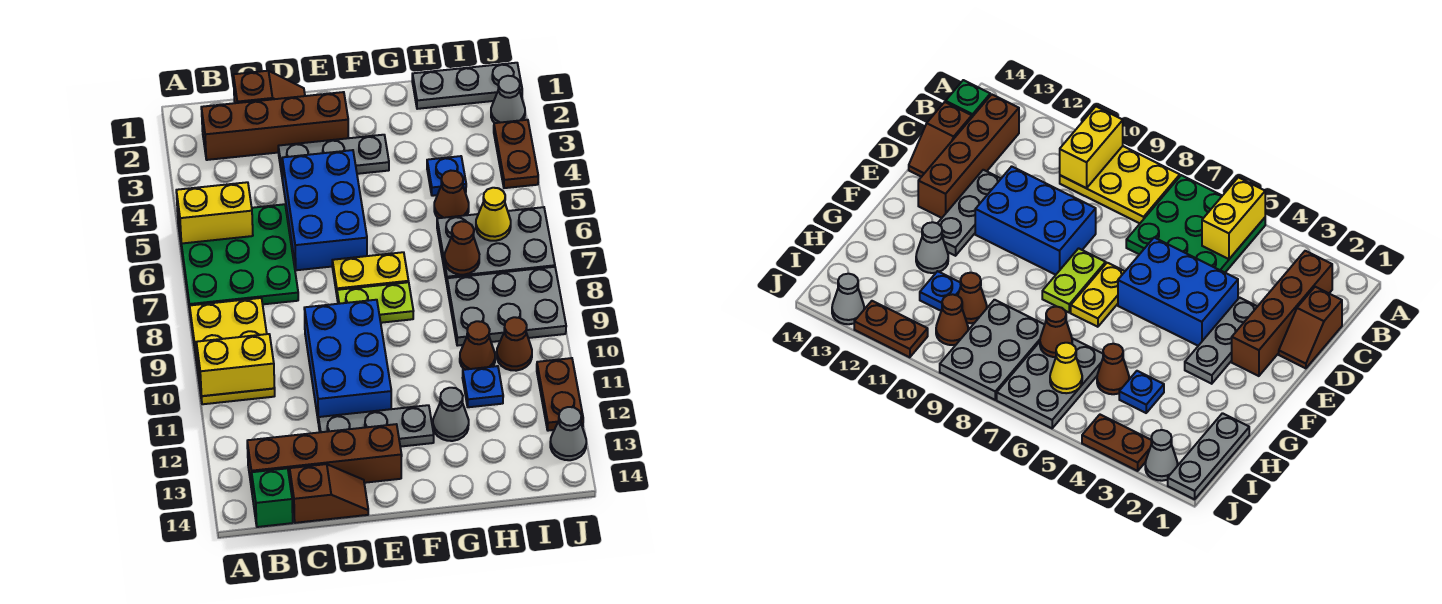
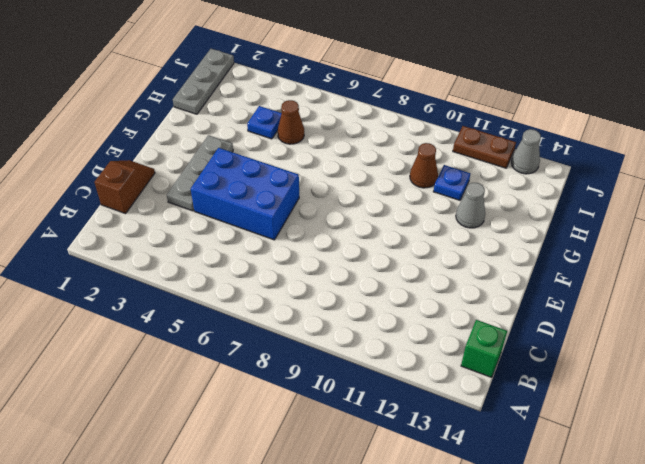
none -> green plate A5:C7 level 1
none -> yellow plate A8:B10 level 1
none -> brown brick B2:E2 level 1
none -> brown brick B13:E13 level 1

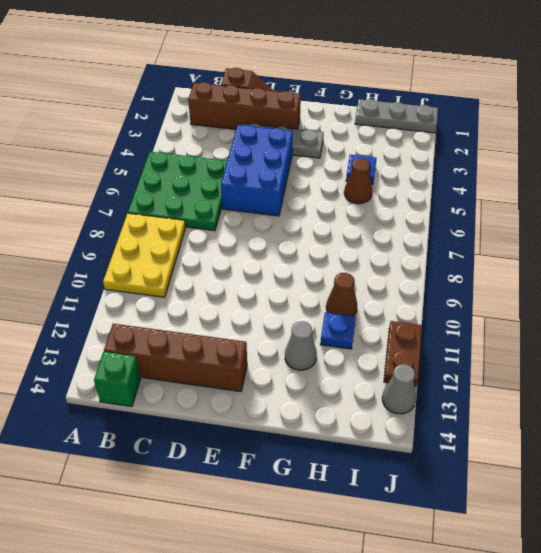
none -> brown slope C14:D14 level 1 top C
none -> blue brick D9:E11 level 1
none -> grey plate D12:F12 level 1
none -> yellow plate E7:F7 level 1

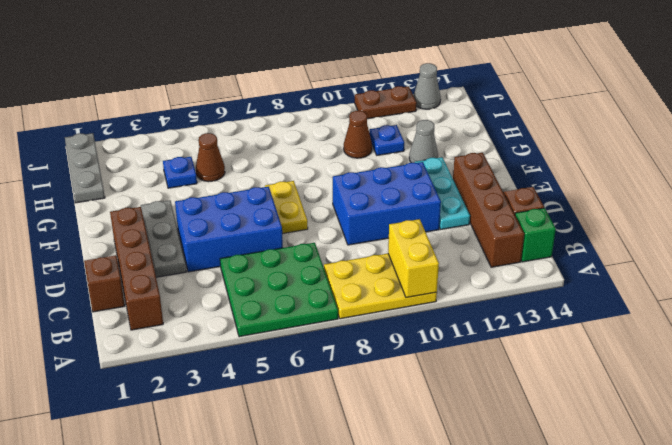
cyan plate D12:F12 level 1 -> grey plate D12:F12 level 1
none -> lime plate E8:F8 level 1
none -> grey plate H6:J7 level 1
none -> grey plate H8:J9 level 1
none -> brown cone I10 level 1

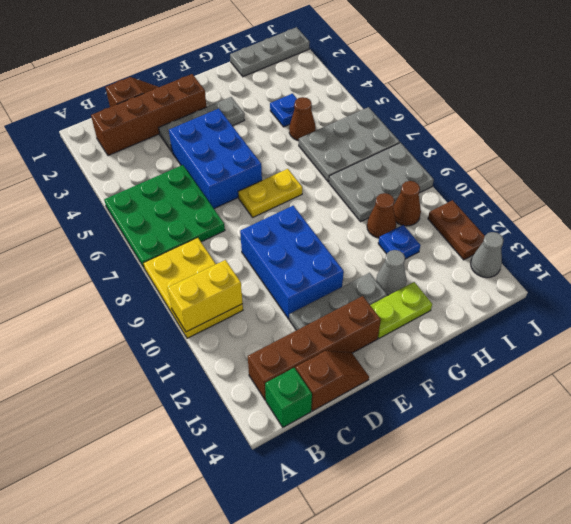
lime plate F13:G13 level 1 -> lime plate E8:F8 level 1
none -> grey cone J2 level 1
none -> brown plate J3:J4 level 1
none -> yellow brick A5:B5 level 2
none -> brown cone H7 level 2

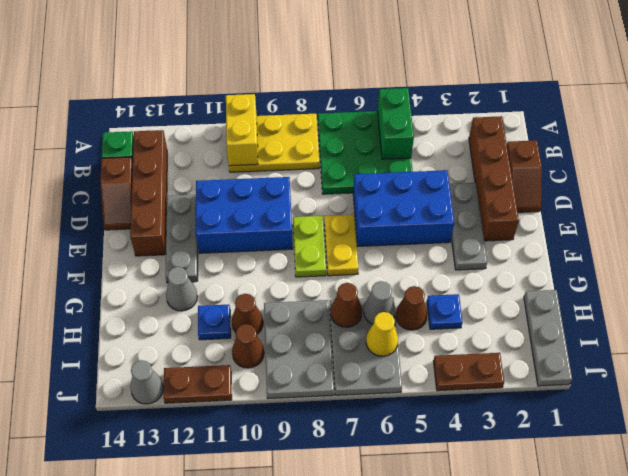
green brick A5:B5 level 2 -> yellow brick A5:B5 level 2
grey cone H6 level 2 -> grey cone J2 level 1

